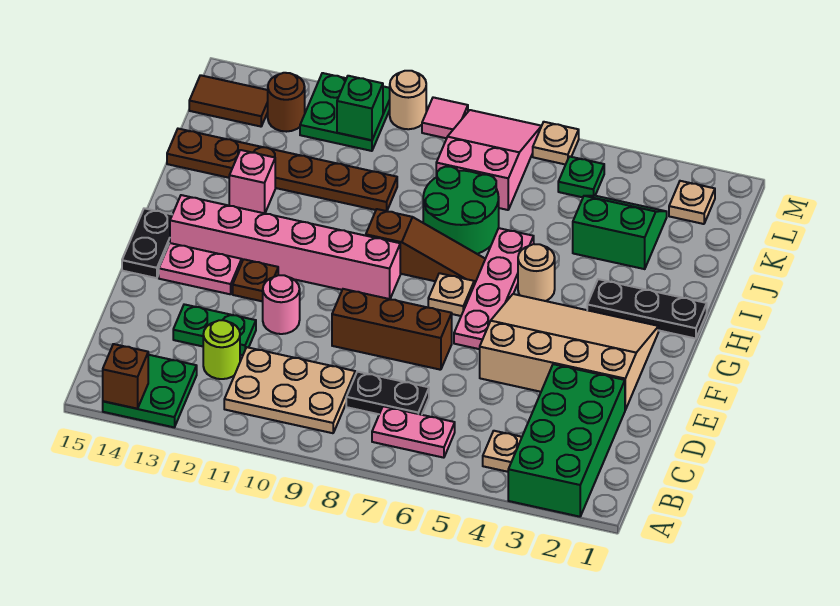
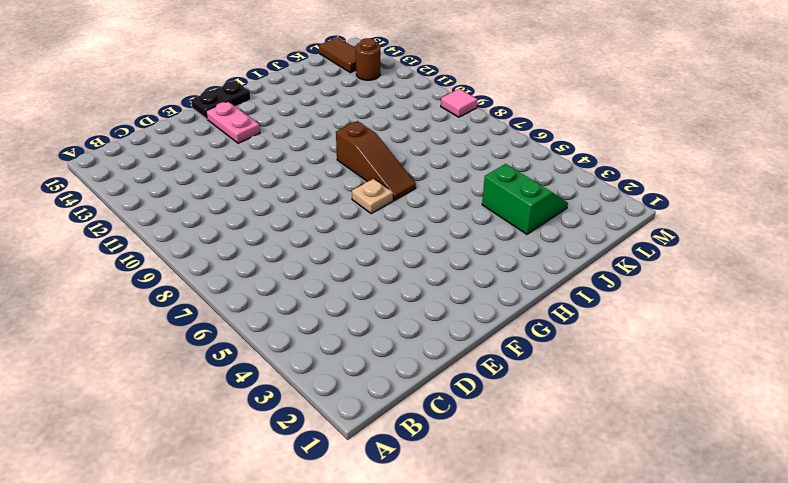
none -> green brick A2:D3 level 1
none -> green plate A13:B14 level 1
none -> tan plate B4 level 1
none -> pink plate B6:B7 level 1

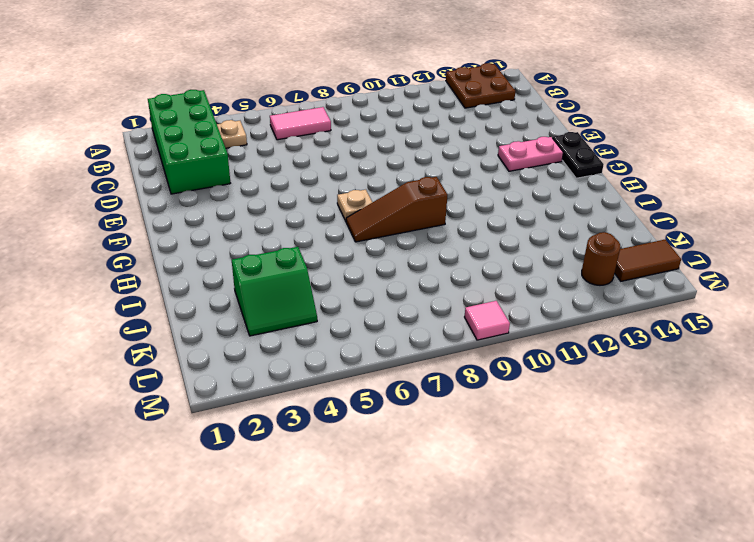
brown plate A13:B14 level 1 -> green plate A13:B14 level 1
pink tile B6:B7 level 1 -> pink plate B6:B7 level 1
none -> tan plate B9:C11 level 1
none -> black plate C7:C8 level 1
none -> lime round brick C12 level 1
none -> green plate D12:D13 level 1

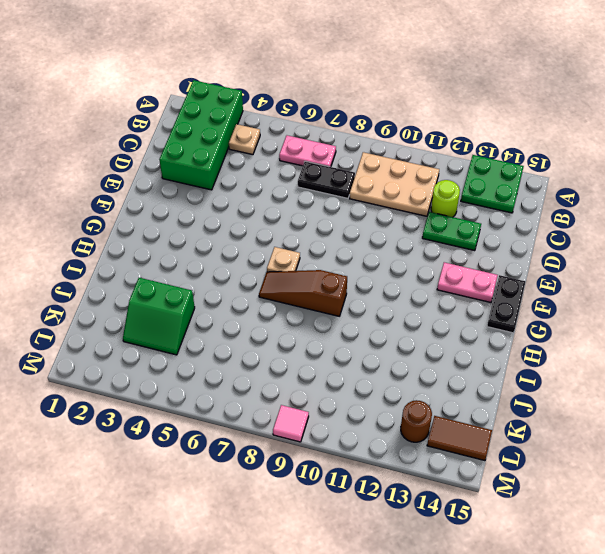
none -> tan slope E2:G5 level 1 top E
none -> brown brick E7:E9 level 1
none -> pink round brick E11 level 1
none -> pink plate F6:I6 level 1

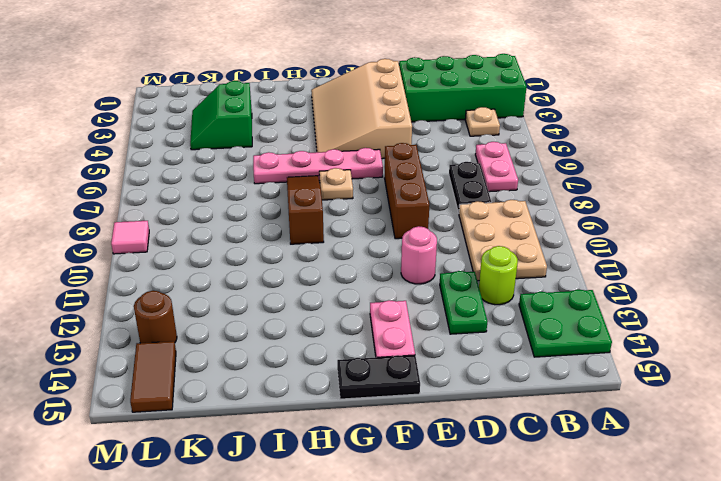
none -> brown plate F12 level 1
none -> pink brick G9:G14 level 1
none -> black plate H1:H3 level 1
none -> tan round brick H5 level 1

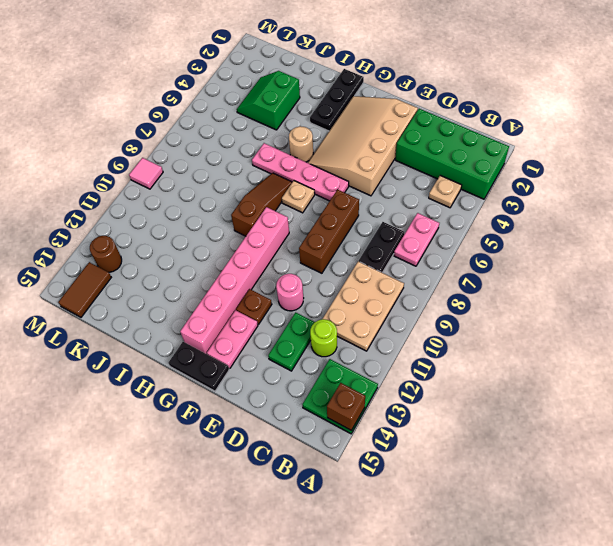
none -> green round brick I7:J8 level 1
none -> pink brick I13 level 1
none -> brown plate J10:J15 level 1
none -> pink slope K7:M8 level 1 top K

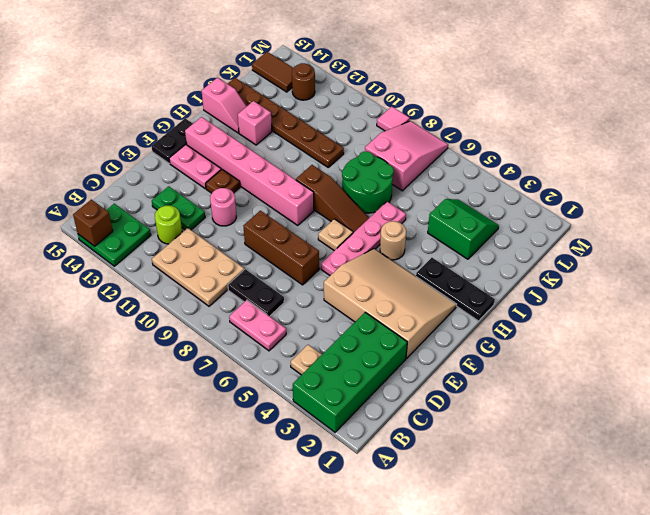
pink slope I14:I15 level 1 top 15 -> none
none -> tan plate L2 level 1
none -> green plate L5 level 1
none -> green plate L11:M12 level 1
none -> tan plate M6 level 1

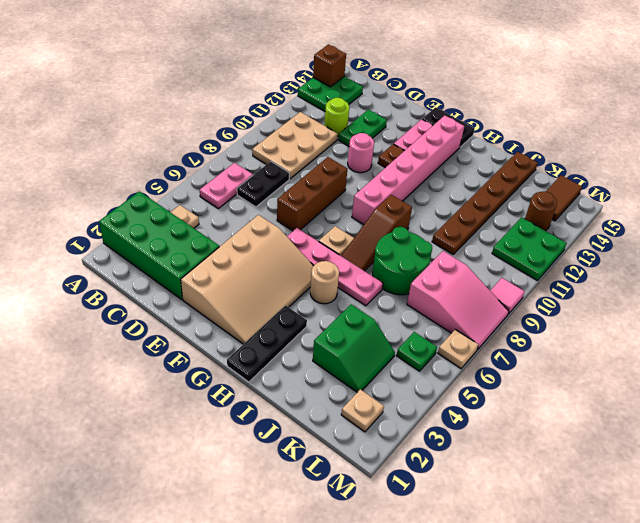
none -> pink brick I13 level 1
none -> tan round brick M10 level 1
none -> green brick L11 level 2

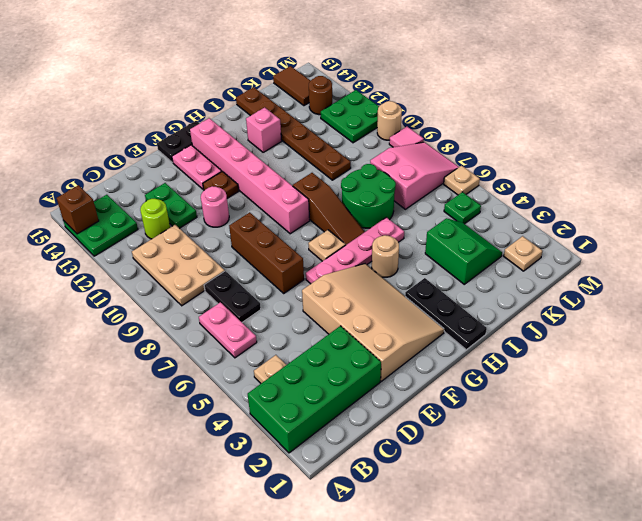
none -> green brick L11 level 2

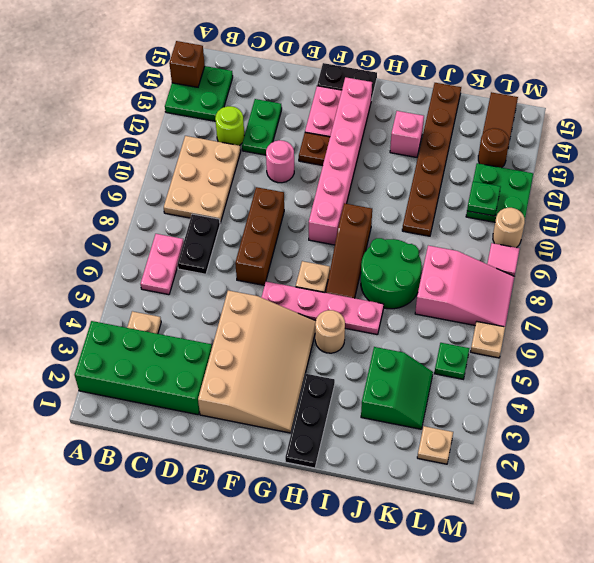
green plate L11 level 2 -> green brick L11 level 2

